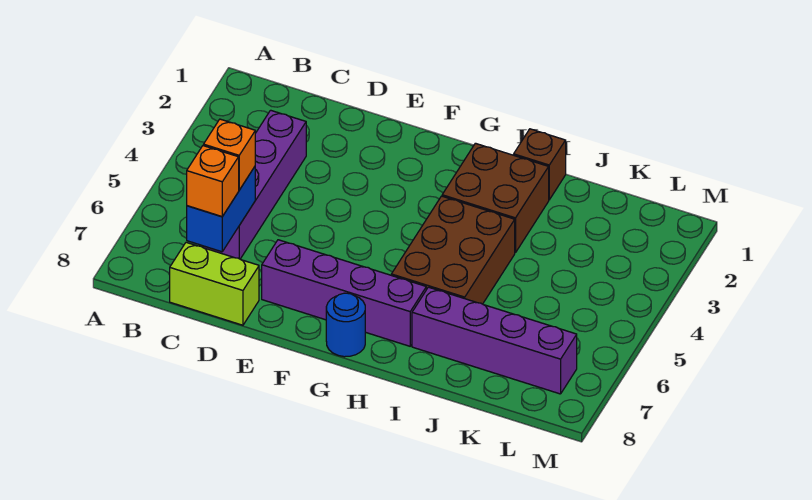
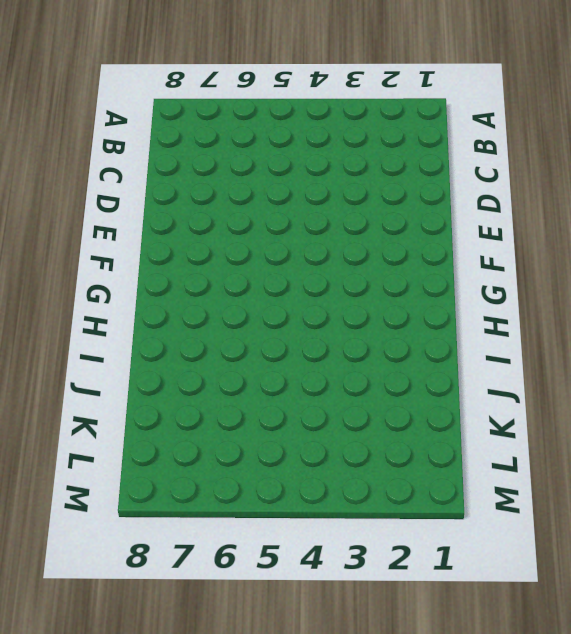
none -> purple brick C3:C6 level 1
none -> lime brick C8:D8 level 1

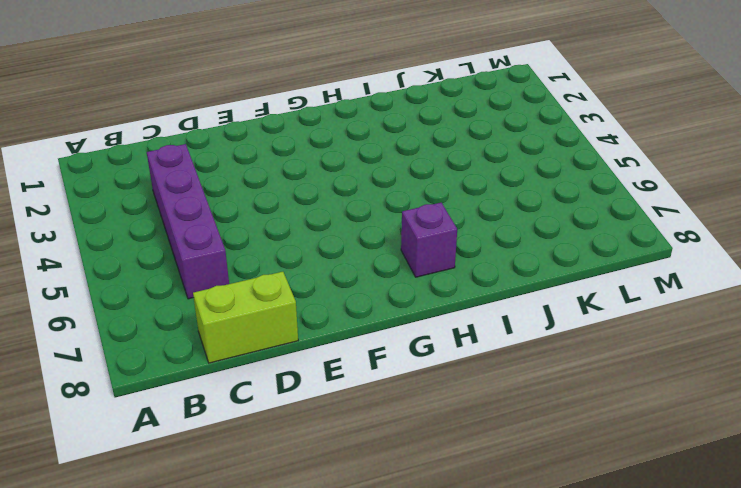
purple brick H7 level 1 -> purple brick E7:H7 level 1
none -> blue round brick G8 level 1
none -> brown brick H2:I3 level 1

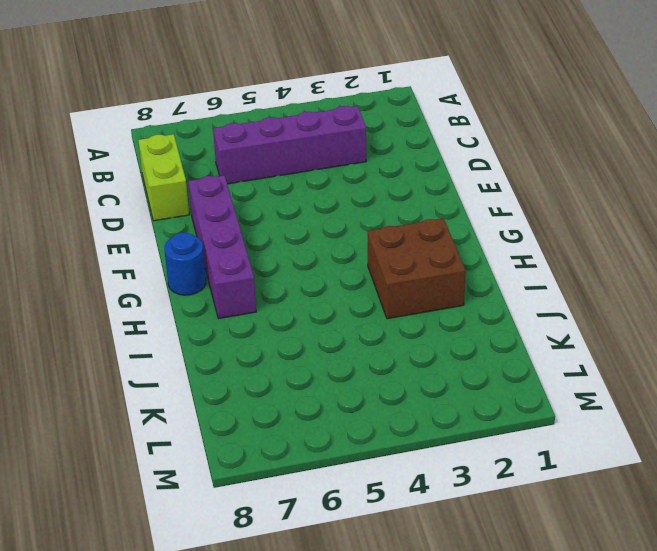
none -> brown brick H4:I6 level 1
none -> brown brick I1 level 1

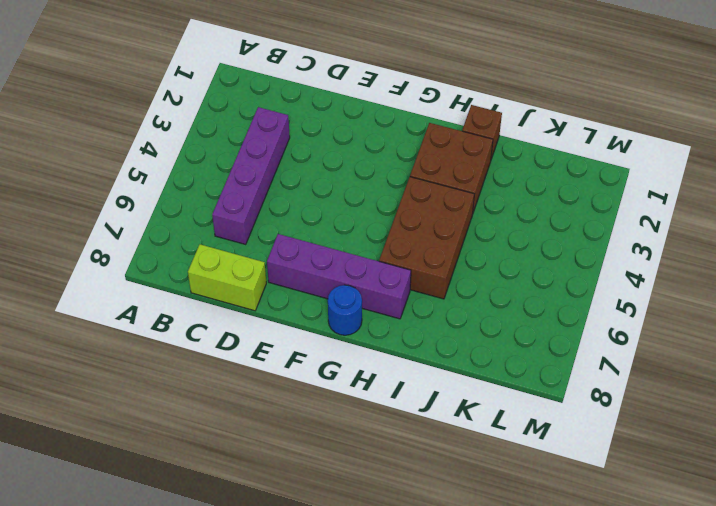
none -> purple brick I7:L7 level 1
none -> blue brick C6:C7 level 2

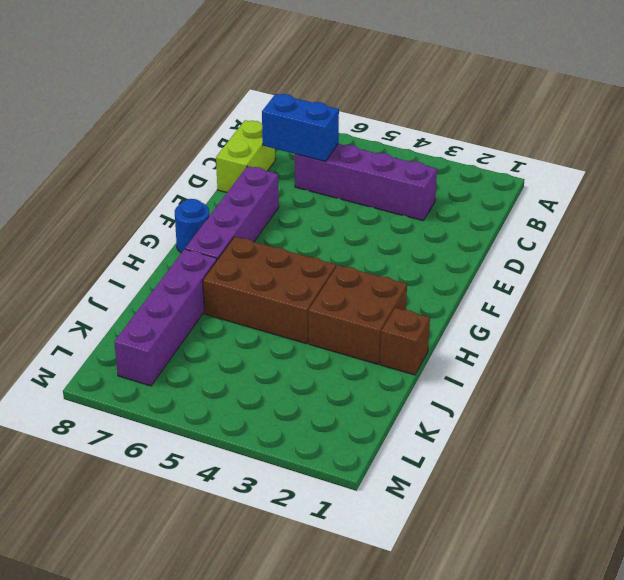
none -> orange brick C6 level 3
none -> orange brick C7 level 3

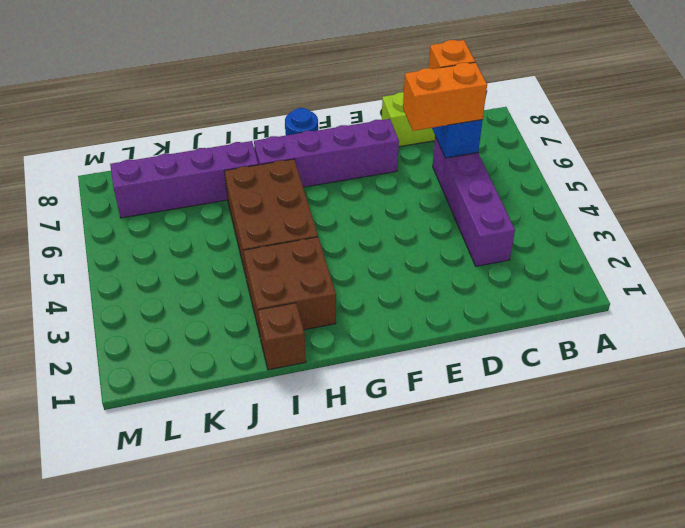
orange brick C6:D6 level 3 -> orange brick C6 level 3

